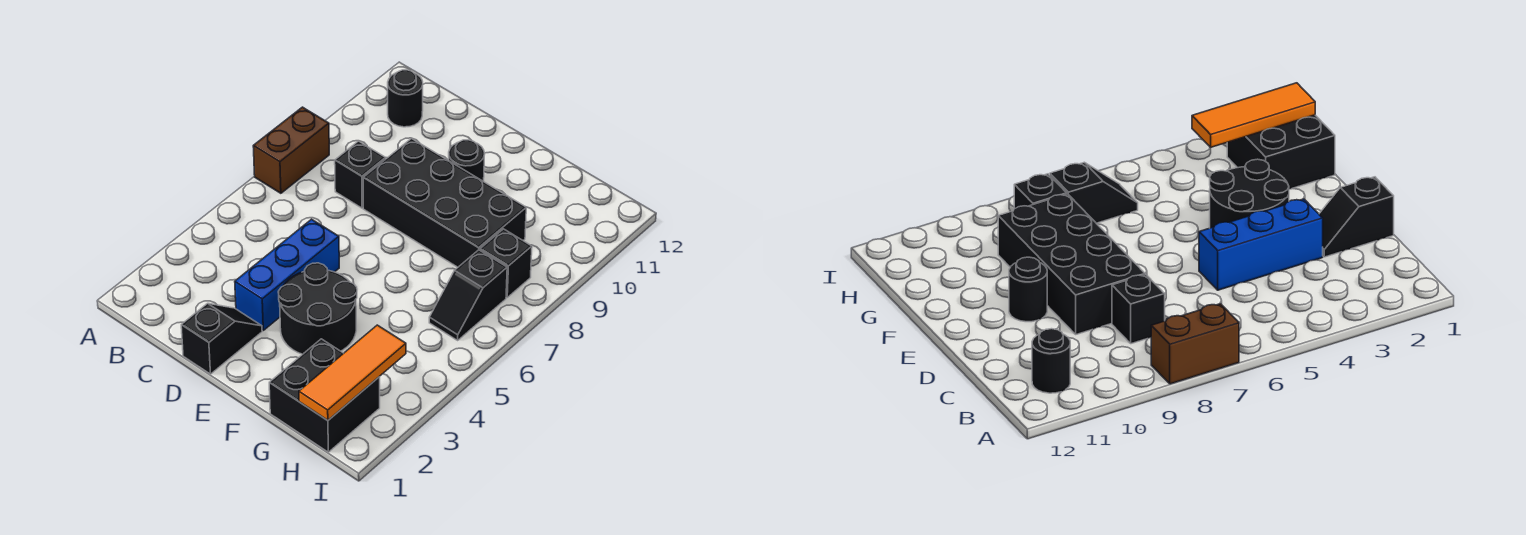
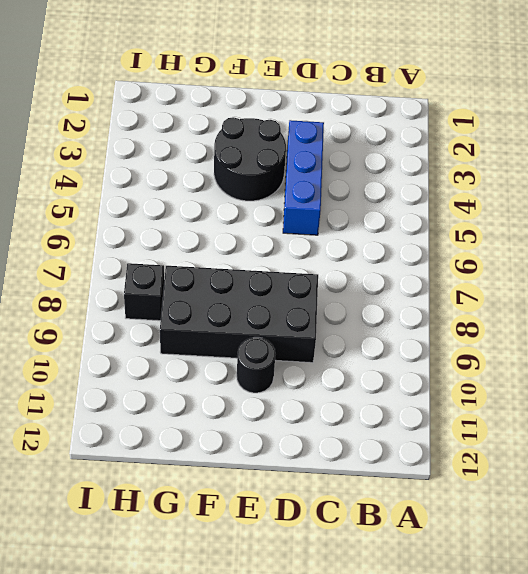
none -> brown brick A7:A8 level 1
none -> black round brick B11 level 1
none -> black brick C8 level 1

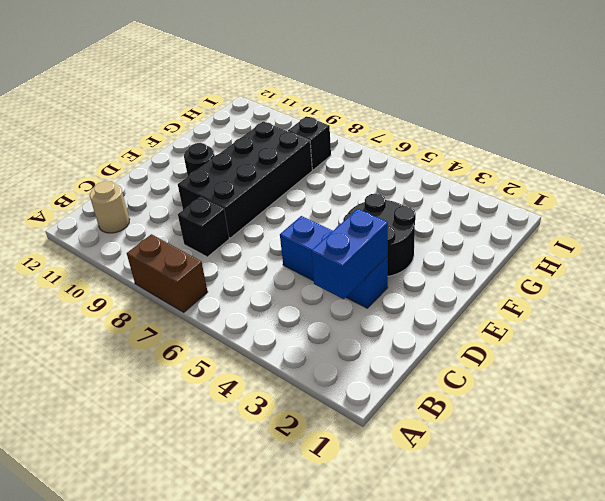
tan round brick B11 level 1 -> black round brick B11 level 1
blue brick C3:D3 level 2 -> none
none -> black slope D1:D2 level 1 top 1
none -> black brick G1:H2 level 1
none -> black slope H6:H7 level 1 top 7

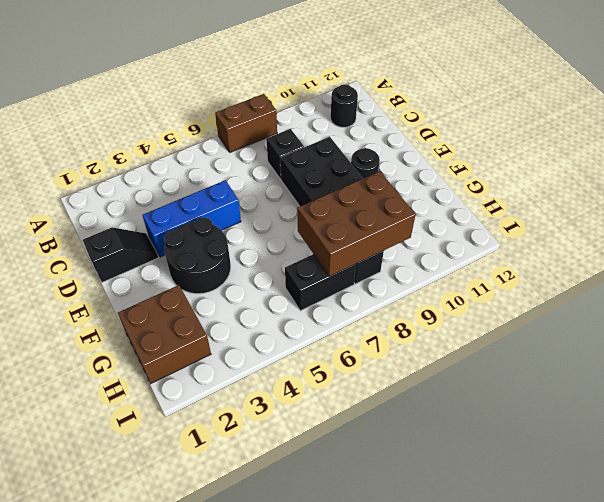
brown brick G1:H2 level 1 -> black brick G1:H2 level 1
brown brick G7:H9 level 2 -> none
black brick H6:H7 level 1 -> black slope H6:H7 level 1 top 7
none -> orange tile H1:H3 level 2

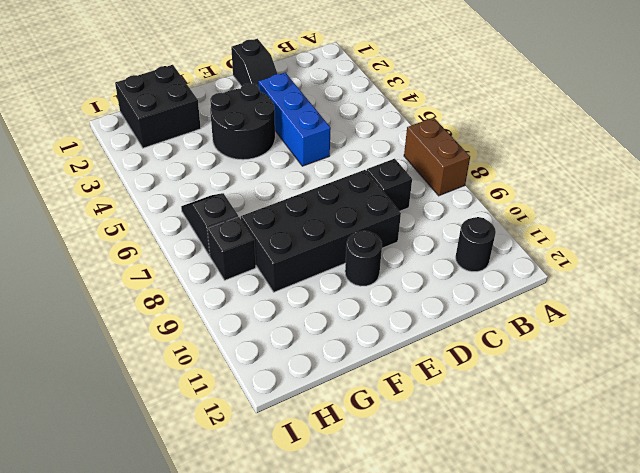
none -> orange tile H1:H3 level 2

